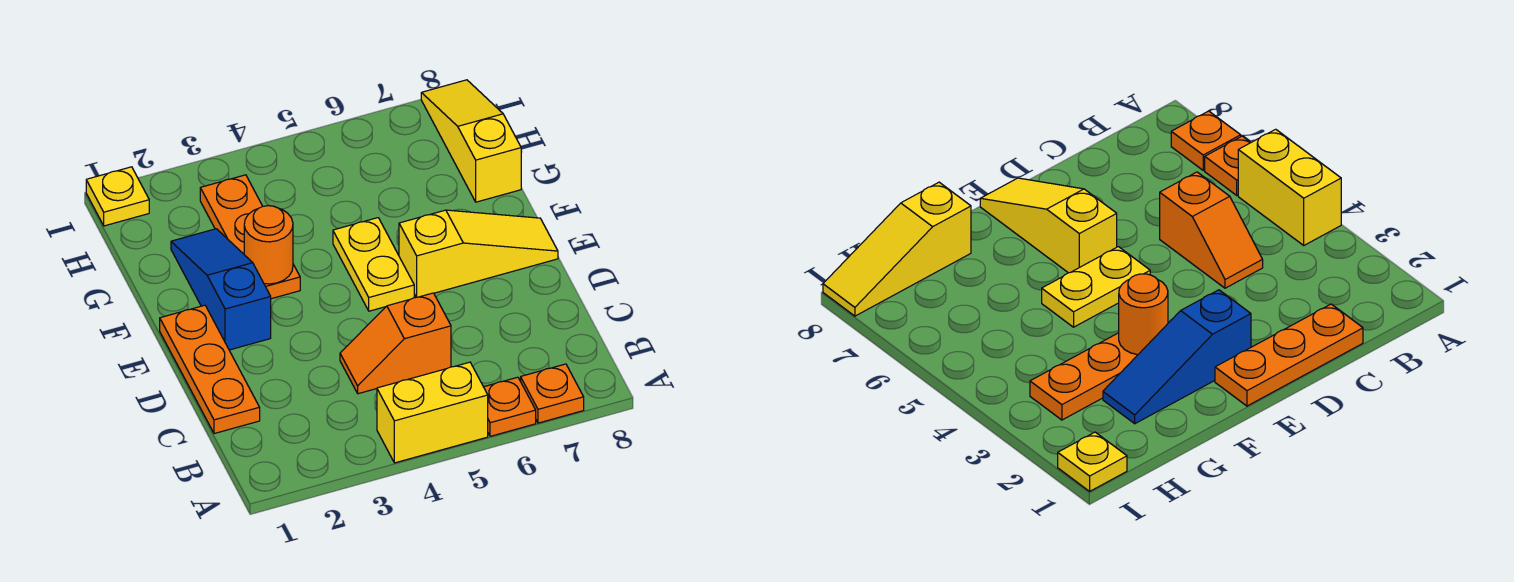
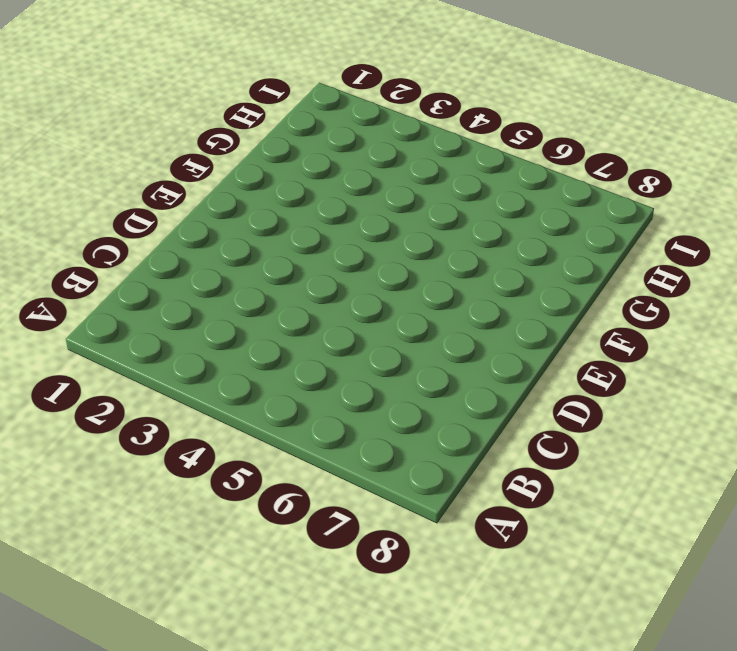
none -> yellow brick A4:A5 level 1
none -> orange plate A6 level 1
none -> orange plate A7 level 1

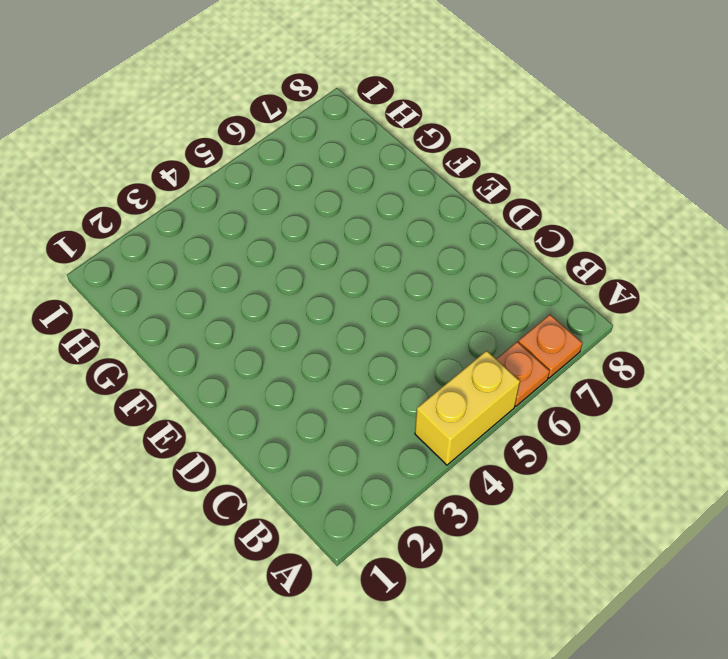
none -> orange plate C1:E1 level 1
none -> orange slope C4:C5 level 1 top 5
none -> blue slope E2:G2 level 1 top E

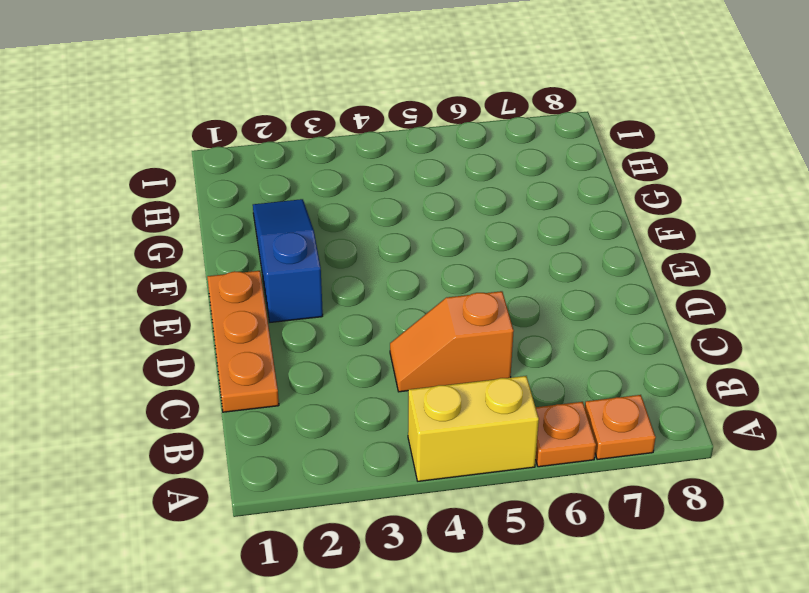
none -> yellow plate E5:F5 level 1
none -> yellow slope E6:E8 level 1 top 6
none -> orange plate F3:H3 level 1

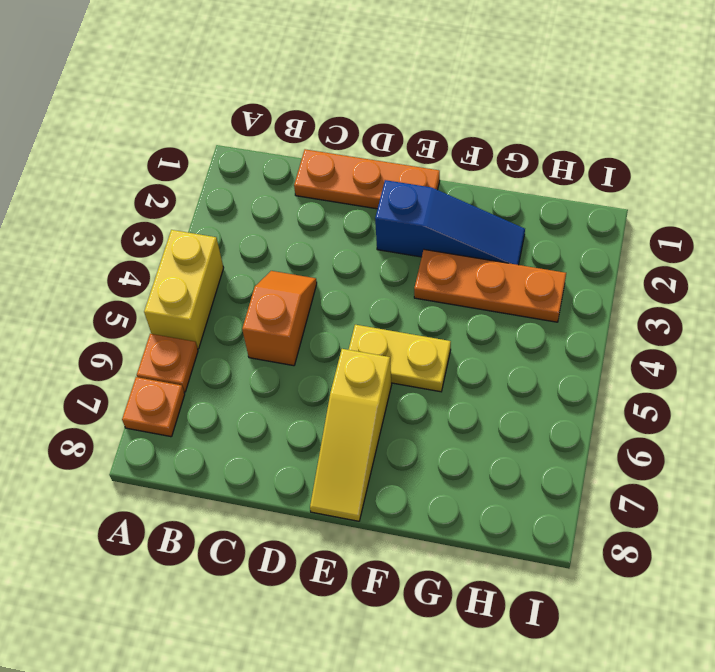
none -> yellow slope G8:I8 level 1 top G
none -> yellow plate I1 level 1
none -> orange round brick F3 level 2

